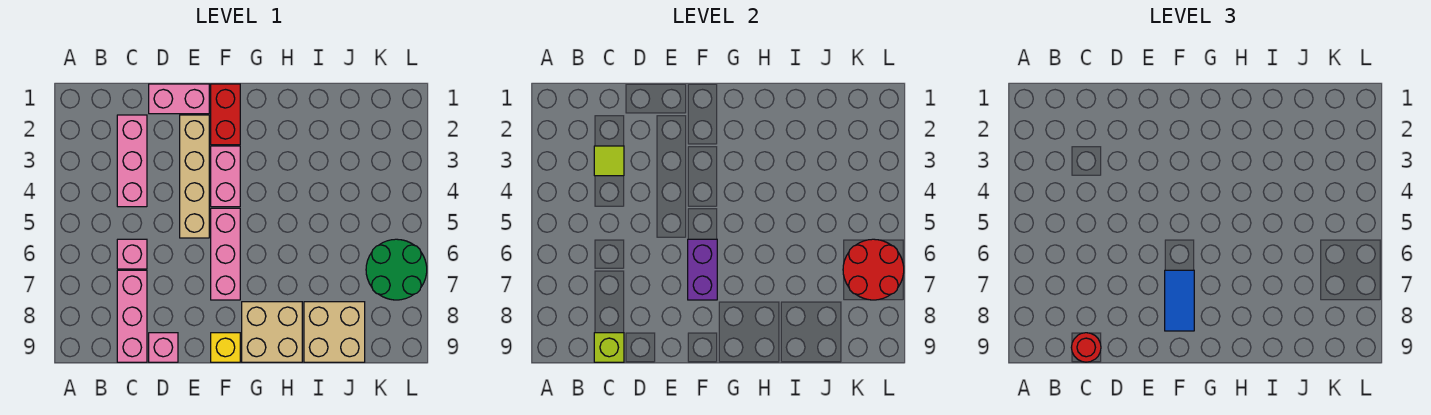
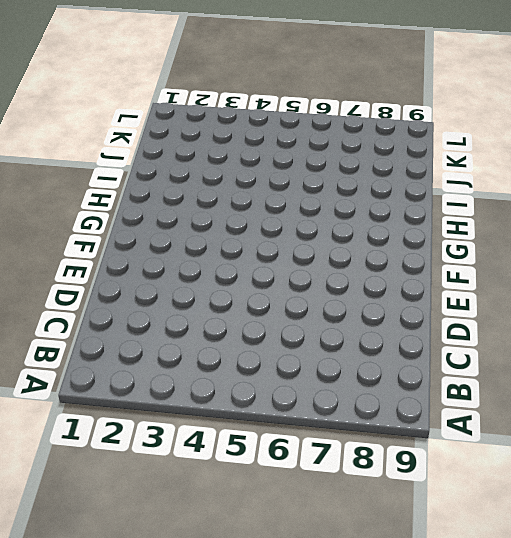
none -> pink brick C2:C4 level 1
none -> pink brick C6 level 1
none -> pink brick C7:C9 level 1

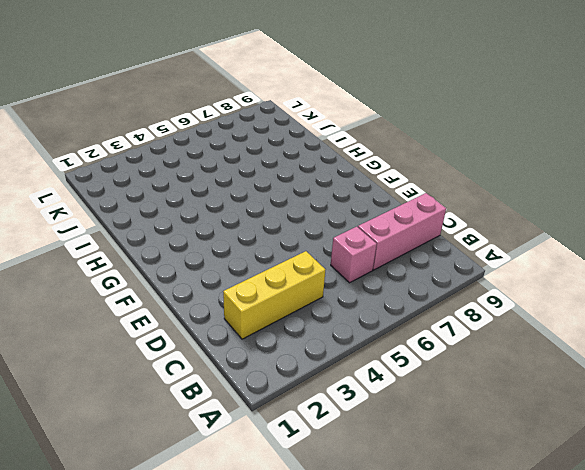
yellow brick C2:C4 level 1 -> pink brick C2:C4 level 1
none -> pink brick D1:E1 level 1
none -> pink brick D9 level 1
none -> tan brick E2:E5 level 1

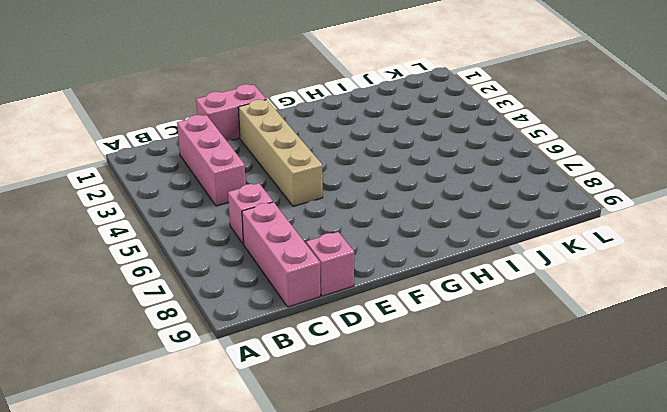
none -> red brick F1:F2 level 1
none -> pink brick F3:F4 level 1
none -> pink brick F5:F7 level 1

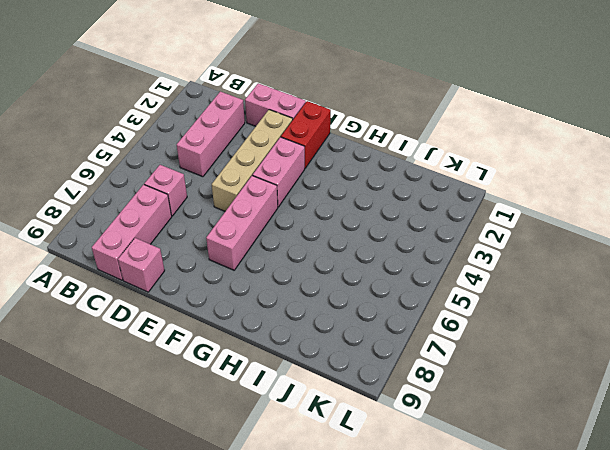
none -> yellow brick F9 level 1
none -> tan brick G8:H9 level 1
none -> tan brick I8:J9 level 1

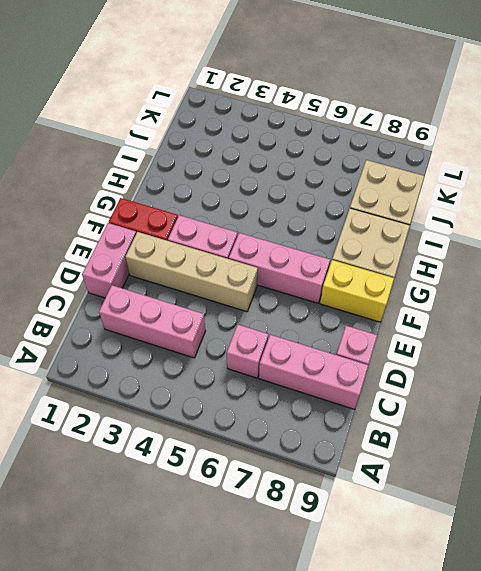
yellow brick F8:F9 level 1 -> yellow brick F9 level 1
none -> green round brick K6:L7 level 1
none -> lime tile C3 level 2
none -> lime brick C9 level 2

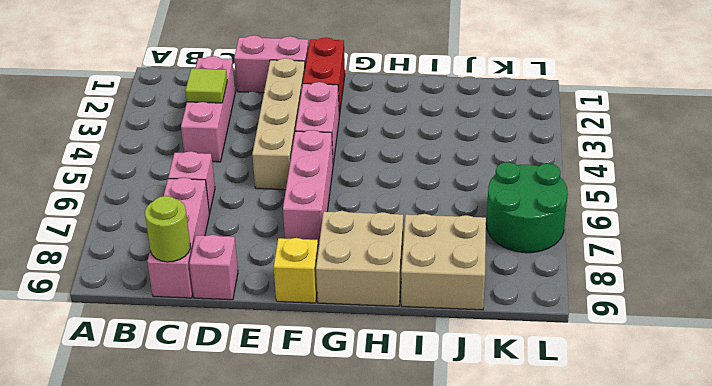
lime round brick C9 level 2 -> lime brick C9 level 2
none -> purple brick F6:F7 level 2
none -> red round brick K6:L7 level 2
none -> red round brick C9 level 3

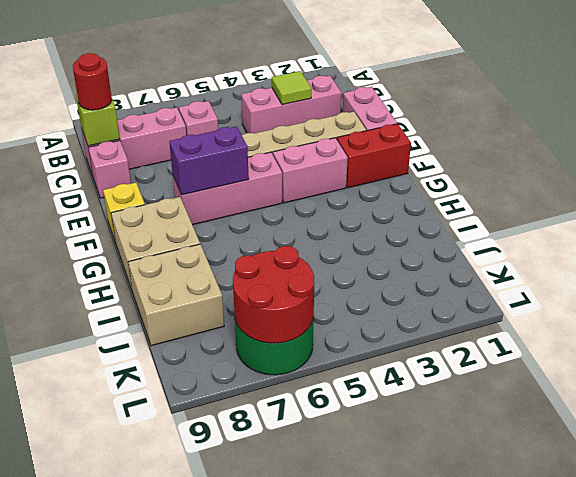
none -> blue tile F7:F8 level 3

